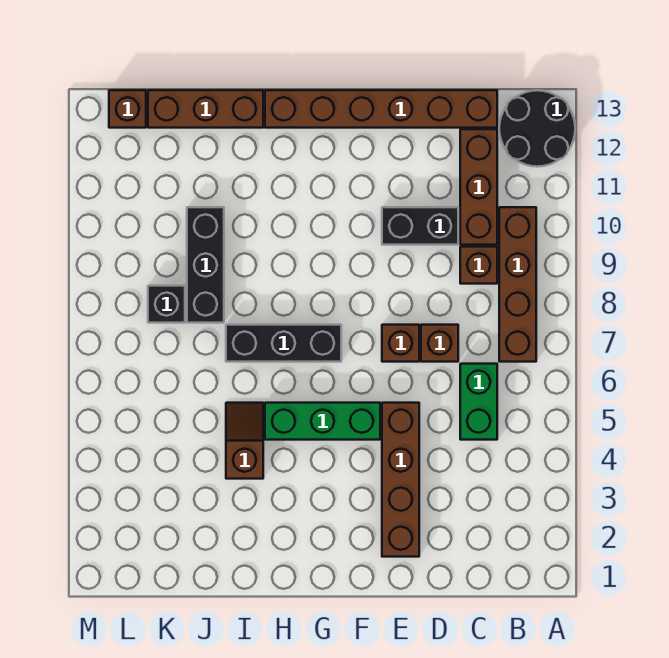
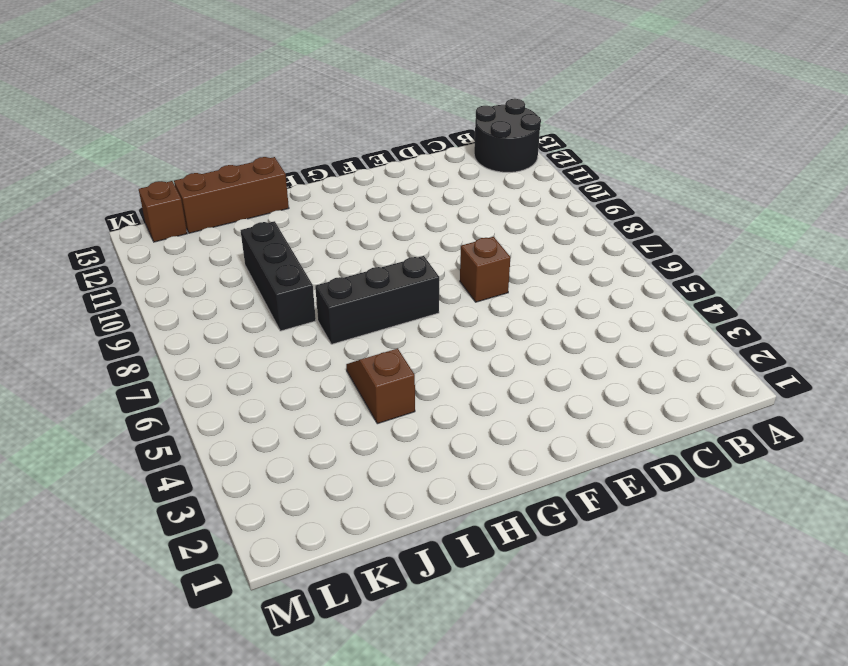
none -> brown brick B7:B10 level 1
none -> green brick C5:C6 level 1
none -> brown brick C9 level 1

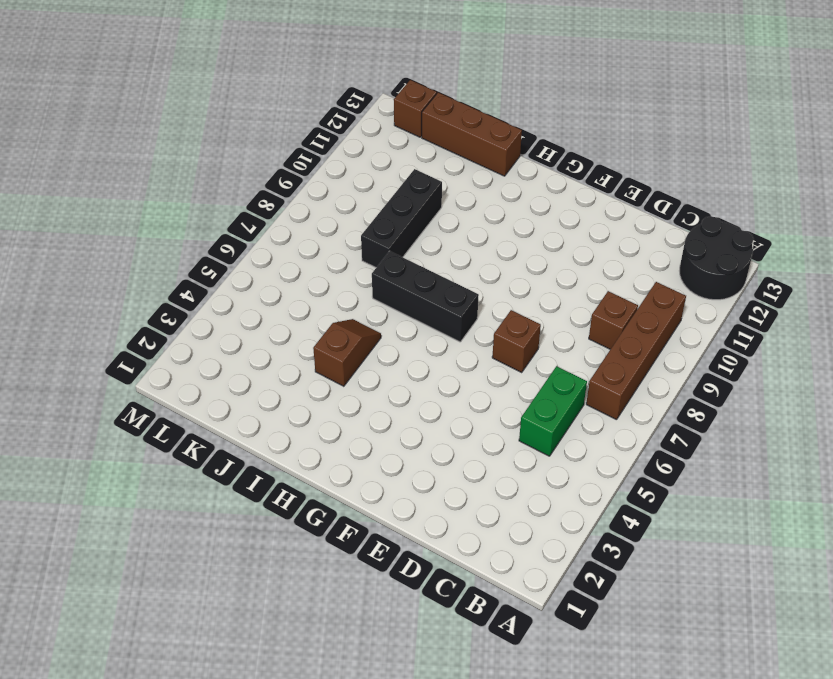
none -> brown brick C10:C12 level 1
none -> brown brick C13:H13 level 1
none -> brown brick D7 level 1

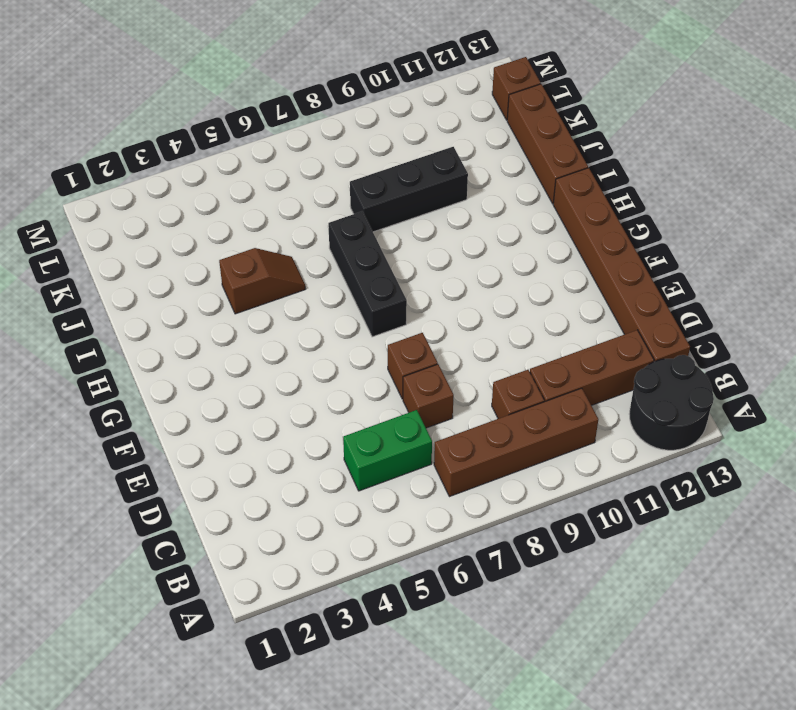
none -> black brick D10:E10 level 1
none -> brown brick E2:E5 level 1
none -> green brick F5:H5 level 1

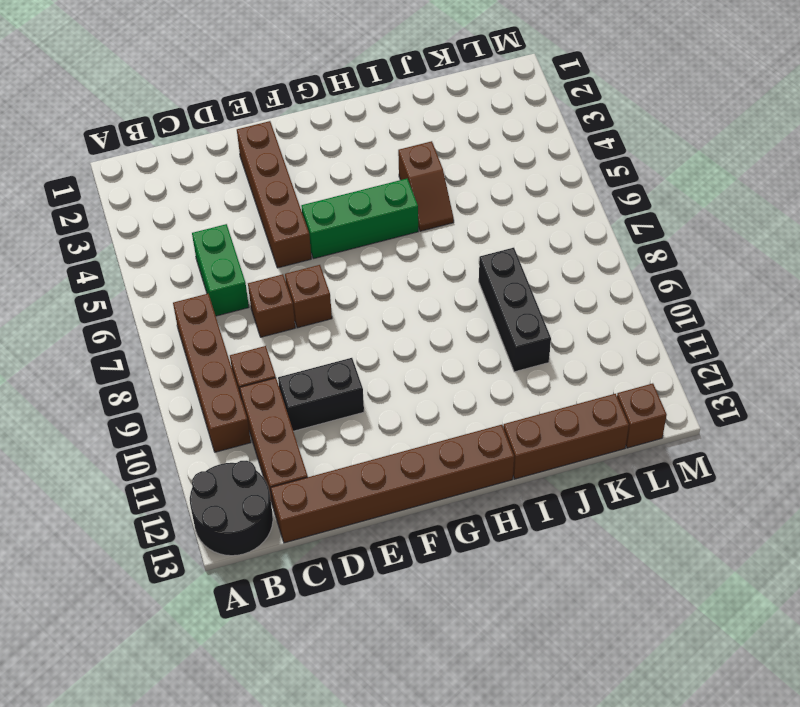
none -> black brick G7:I7 level 1
none -> black brick K8 level 1

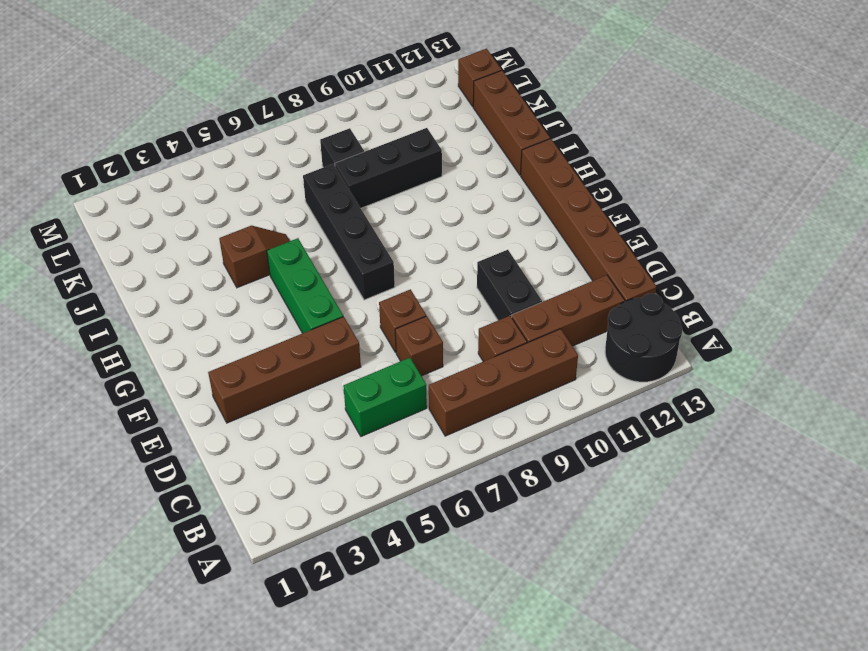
black brick G7:J7 level 1 -> black brick G7:I7 level 1

